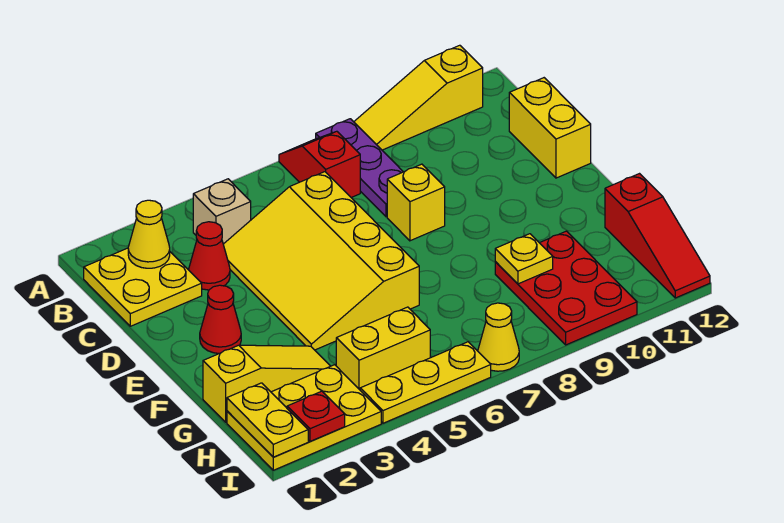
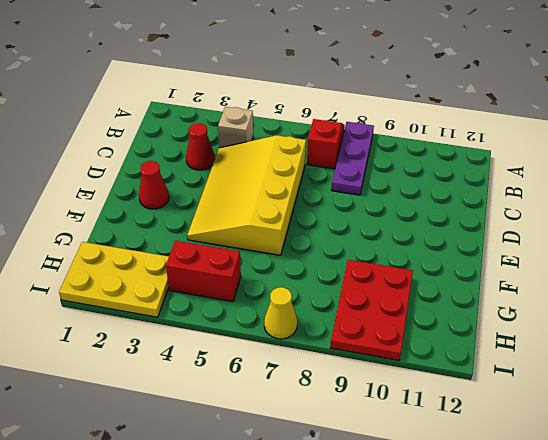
red brick H4:H5 level 1 -> yellow brick H4:H5 level 1
none -> yellow slope A9:A11 level 1 top 11
none -> yellow plate B1:C2 level 1
none -> yellow brick C12:D12 level 1

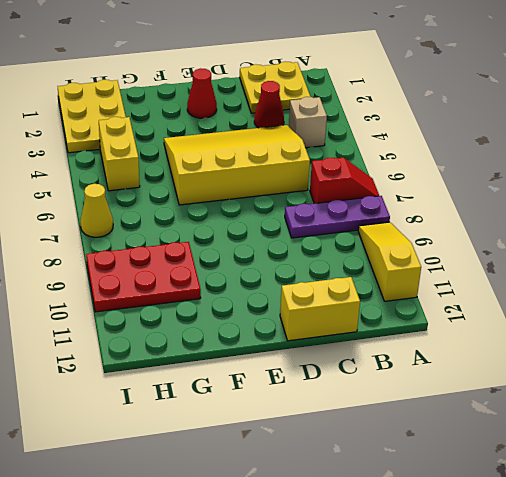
none -> yellow brick D8 level 1
none -> yellow slope G1:G3 level 1 top 1
none -> red slope G12:I12 level 1 top G

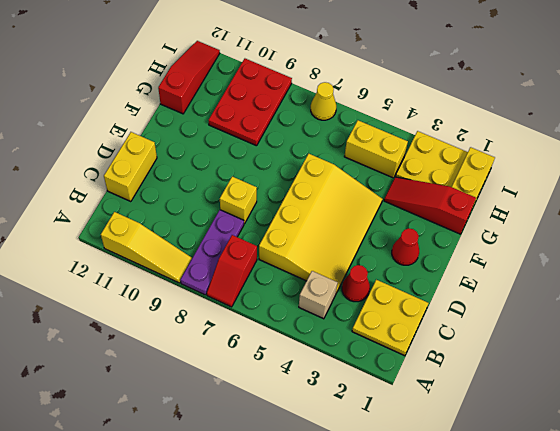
red slope G1:G3 level 1 top 1 -> yellow slope G1:G3 level 1 top 1
none -> yellow plate I4:I6 level 1
none -> yellow cone B2 level 2
none -> yellow plate G9 level 2

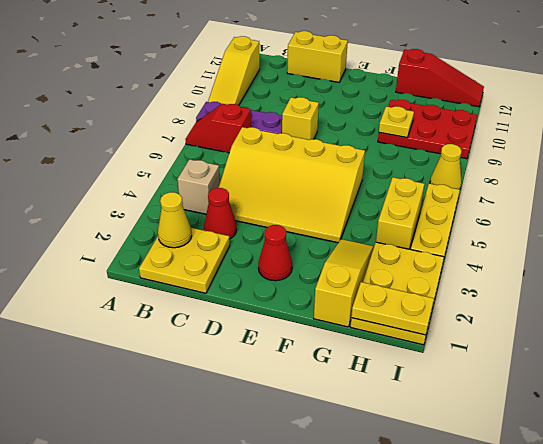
none -> red plate I2 level 2

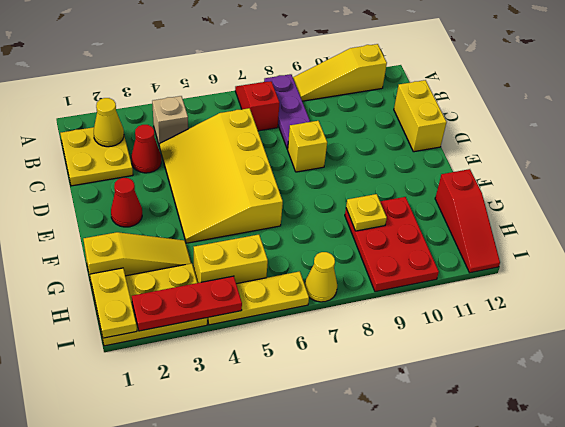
red plate I2:I4 level 2 -> red plate I2 level 2

